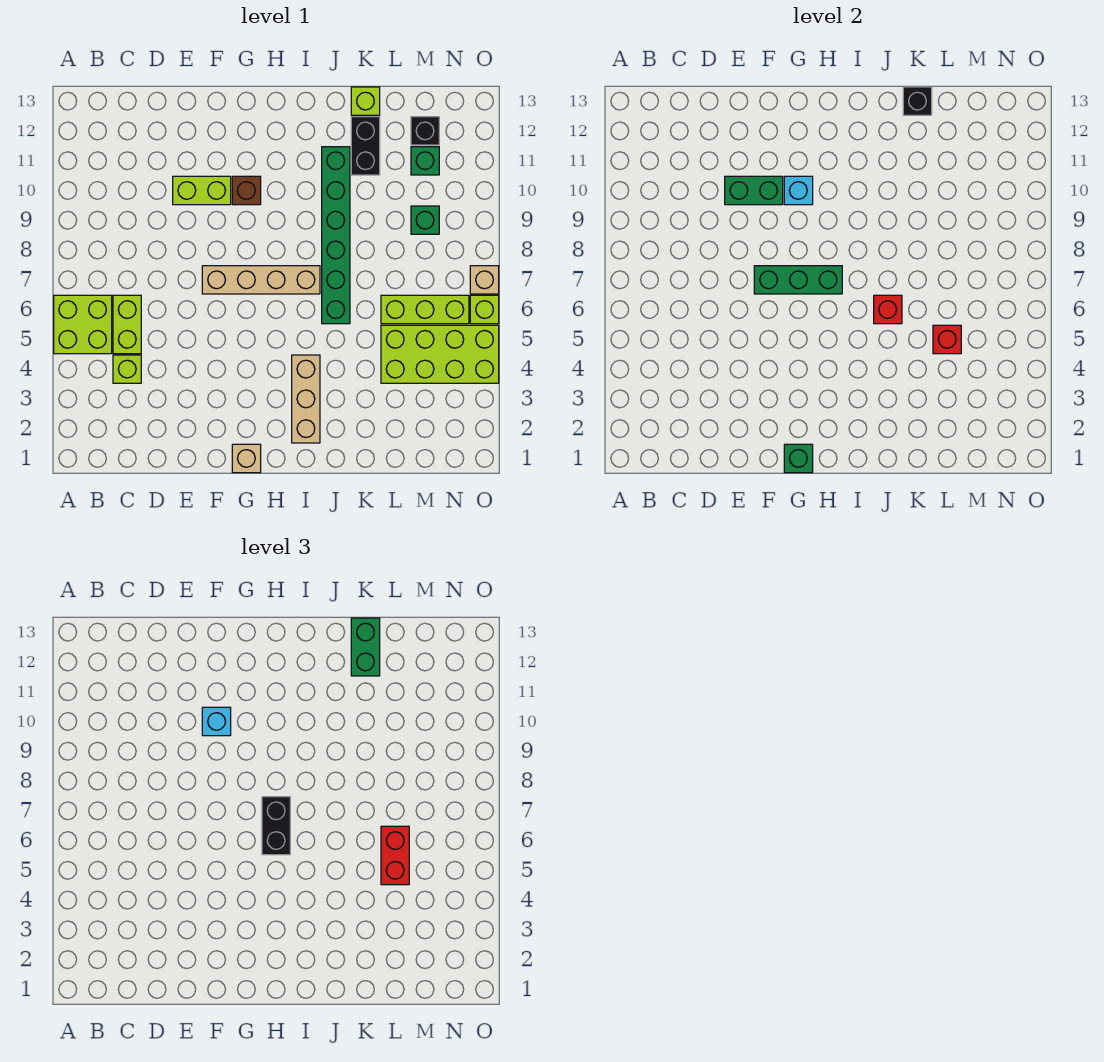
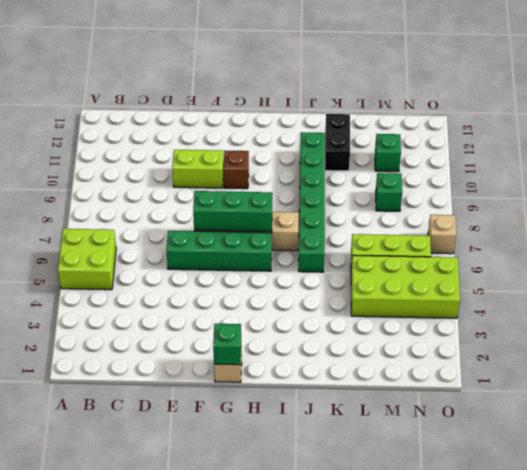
green brick E6:H6 level 1 -> none
none -> lime brick C4 level 1
none -> lime brick C5:C6 level 1
none -> tan brick I2:I4 level 1

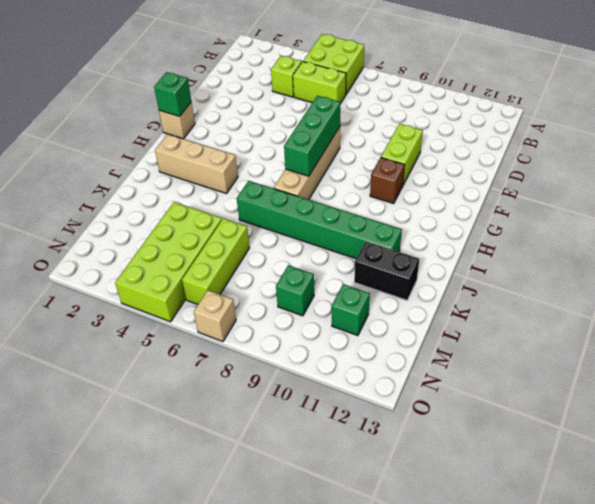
none -> lime brick K13 level 1
none -> black brick M12 level 1
none -> lime brick O6 level 1

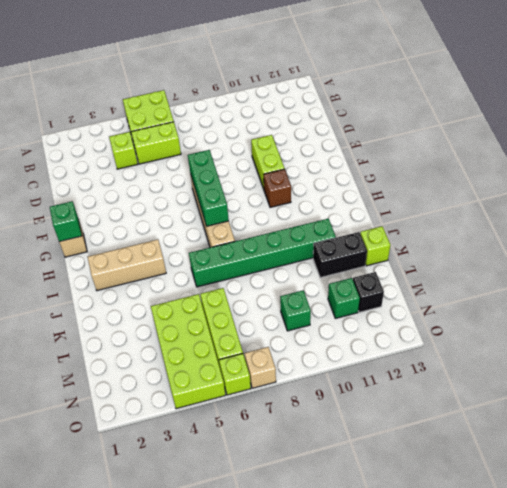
none -> green brick E10:F10 level 2
none -> cyan brick G10 level 2
none -> red brick J6 level 2

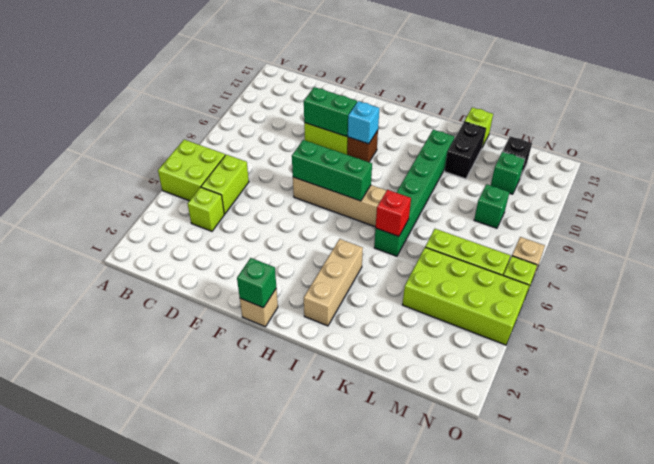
none -> black brick K13 level 2
none -> red brick L5 level 2
none -> cyan brick F10 level 3

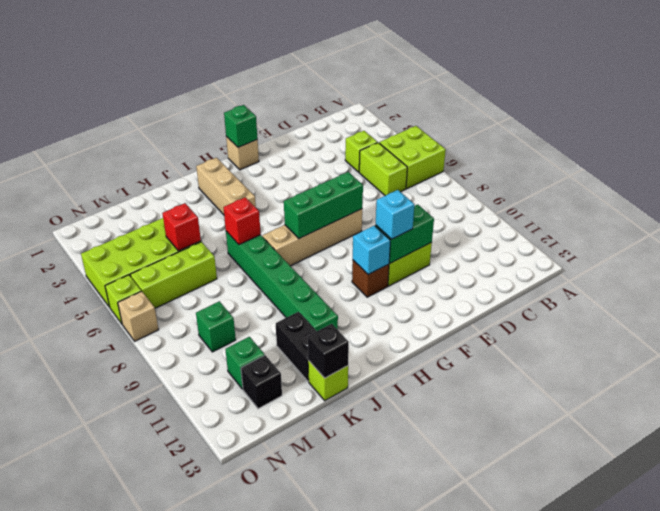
none -> black brick H6:H7 level 3
none -> green brick K12:K13 level 3
none -> red brick L5:L6 level 3

